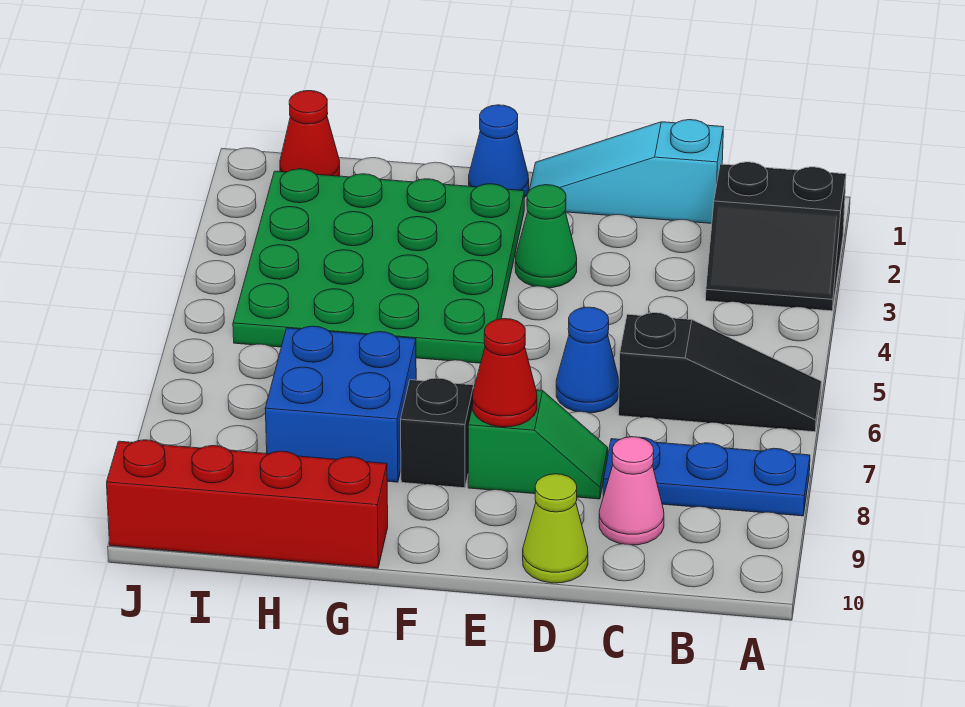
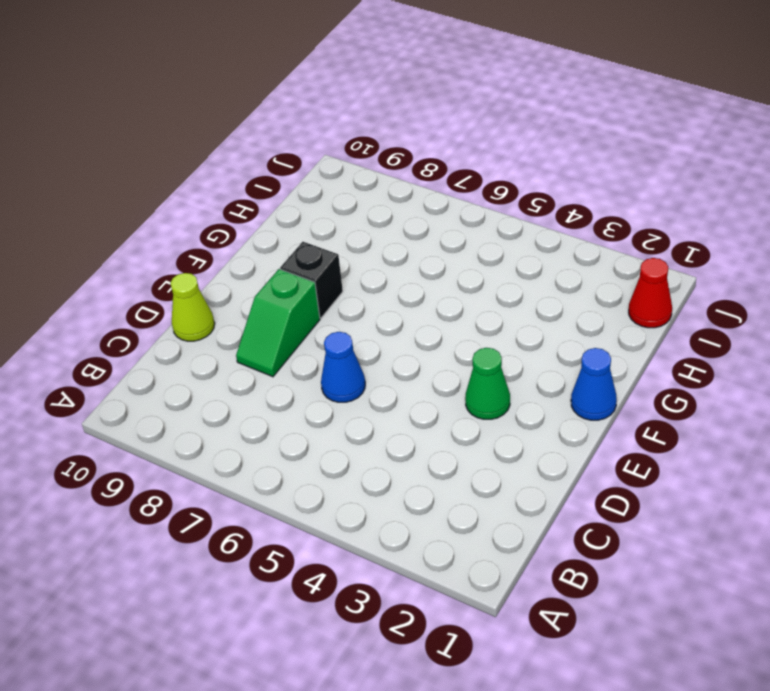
none -> black slope A2:B3 level 1 top 2
none -> black slope A6:C6 level 1 top C
none -> blue plate A8:C8 level 1

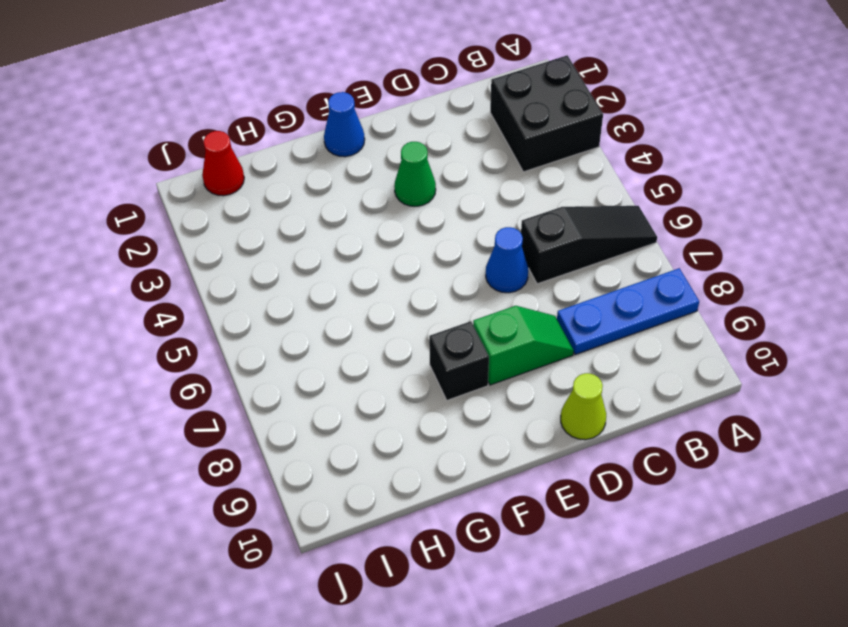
black brick A2:B3 level 1 -> black slope A2:B3 level 1 top 2
none -> cyan slope C1:E1 level 1 top C
none -> pink cone C9 level 1
none -> green plate F2:I5 level 1

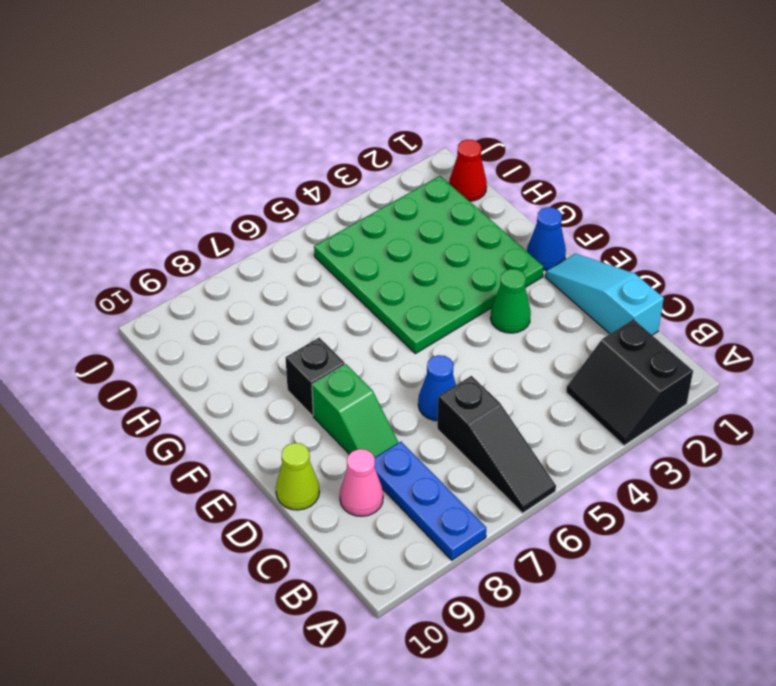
none -> blue brick G7:H8 level 1
none -> red brick G10:J10 level 1
none -> red cone E8 level 2

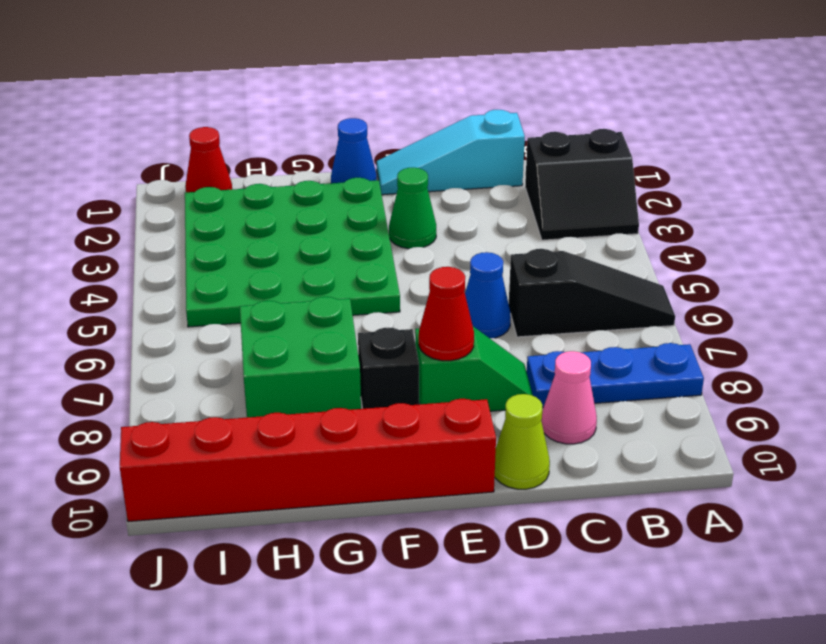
red brick E10:J10 level 1 -> red brick G10:J10 level 1
green brick G7:H8 level 1 -> blue brick G7:H8 level 1

